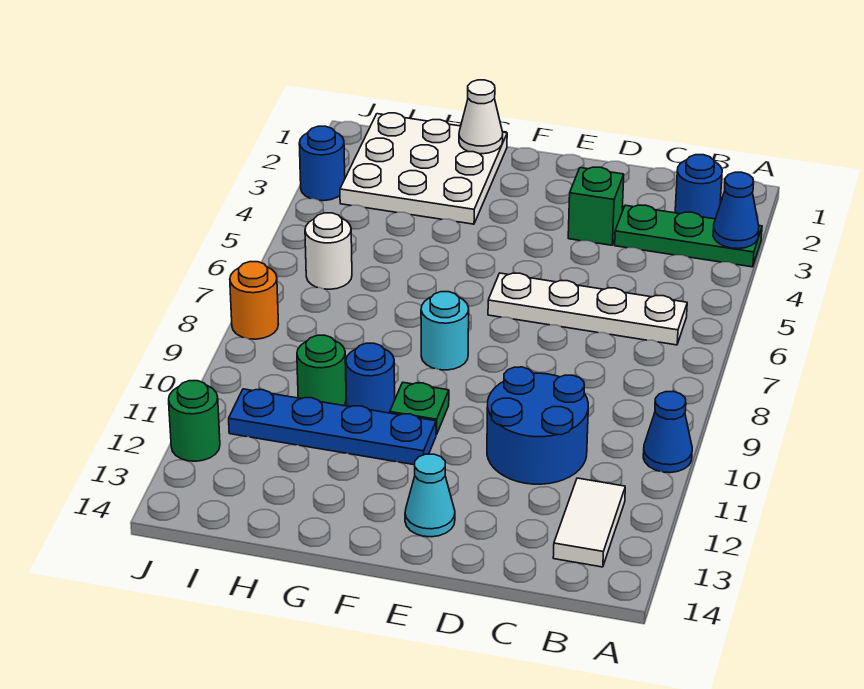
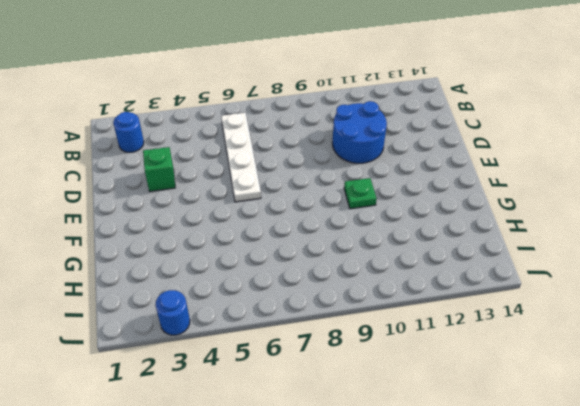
none -> green plate A3:C3 level 1
none -> blue cone A10 level 1
none -> white tile B12:B13 level 1

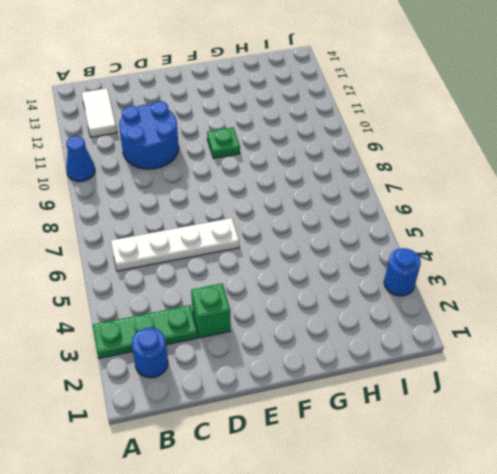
none -> cyan cone E13 level 1
none -> cyan round brick F8 level 1
none -> blue plate F11:I11 level 1

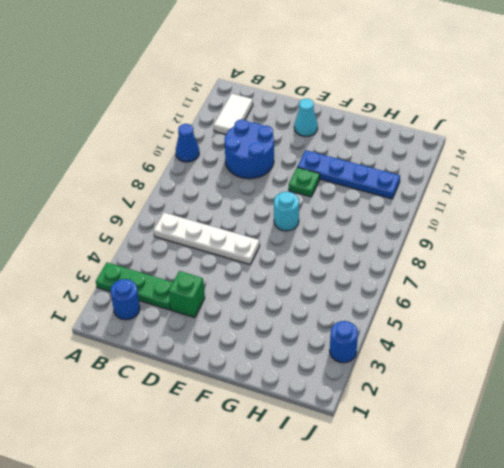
none -> white plate G1:I3 level 1
none -> blue round brick G10 level 1
none -> green round brick H10 level 1

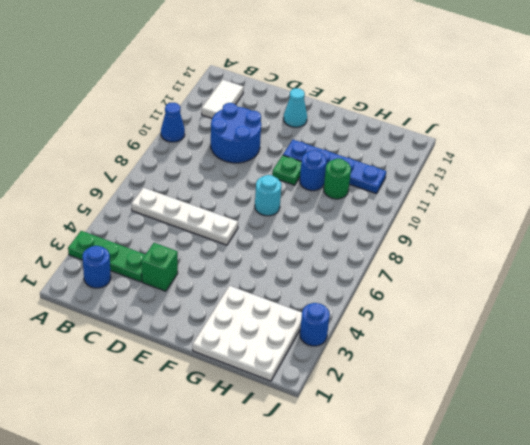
none -> white round brick I6 level 1
none -> orange round brick J8 level 1
none -> green round brick J12 level 1

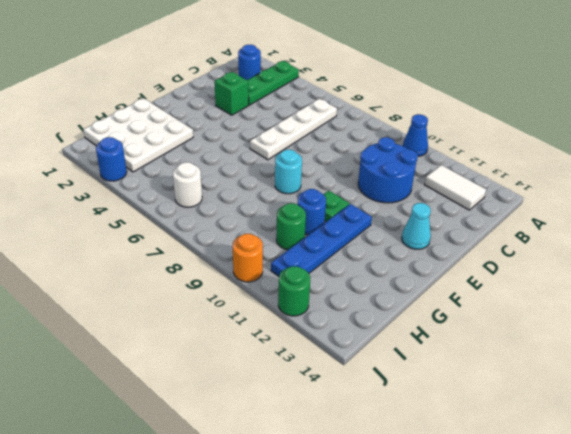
orange round brick J10 level 1 -> orange round brick J8 level 1
none -> blue cone A3 level 2
none -> white cone G1 level 2

